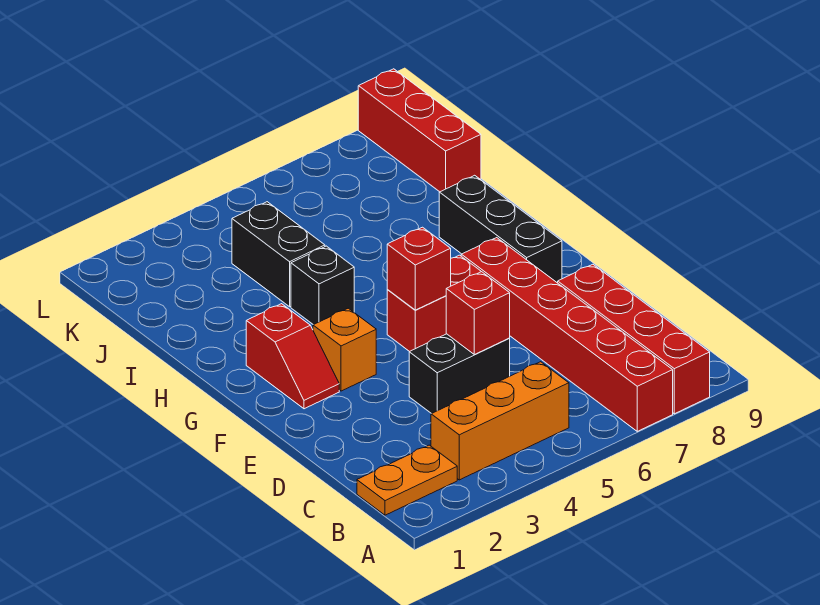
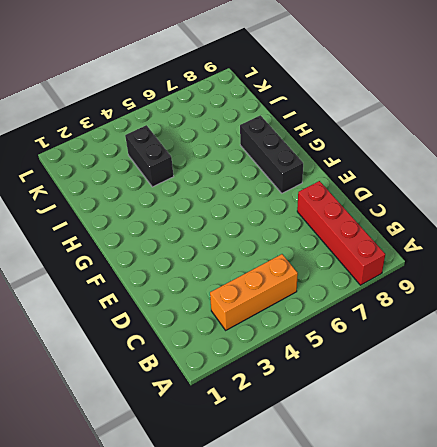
none -> red brick A7:F7 level 1
none -> orange plate B1:B2 level 1
none -> black brick D4:D5 level 1

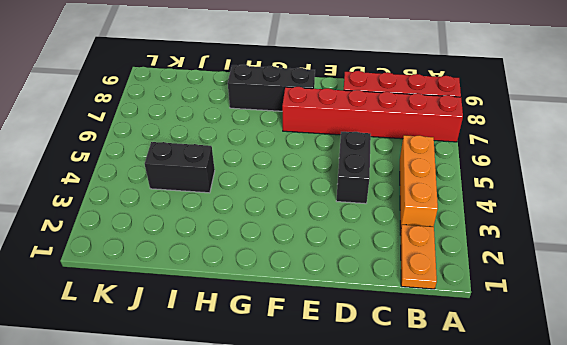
none -> red slope F2:G2 level 1 top G
none -> orange brick F3 level 1
none -> red brick F5:F6 level 1

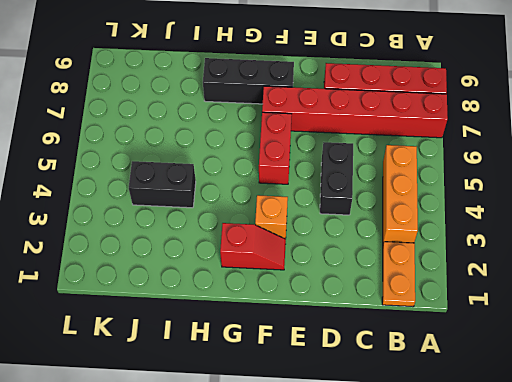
none -> black brick H4 level 1
none -> red brick J9:L9 level 1
none -> red brick D5 level 2

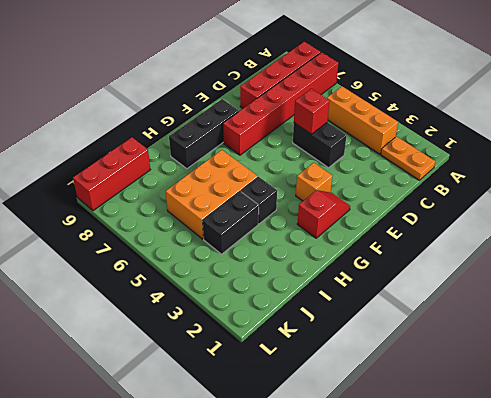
orange brick H5:J6 level 1 -> none
none -> red brick F5:F6 level 1
none -> red brick F5 level 2

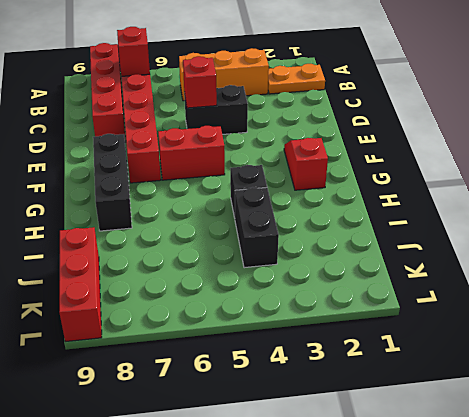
red brick B7 level 2 -> red brick F5 level 2
none -> orange brick F3 level 1

